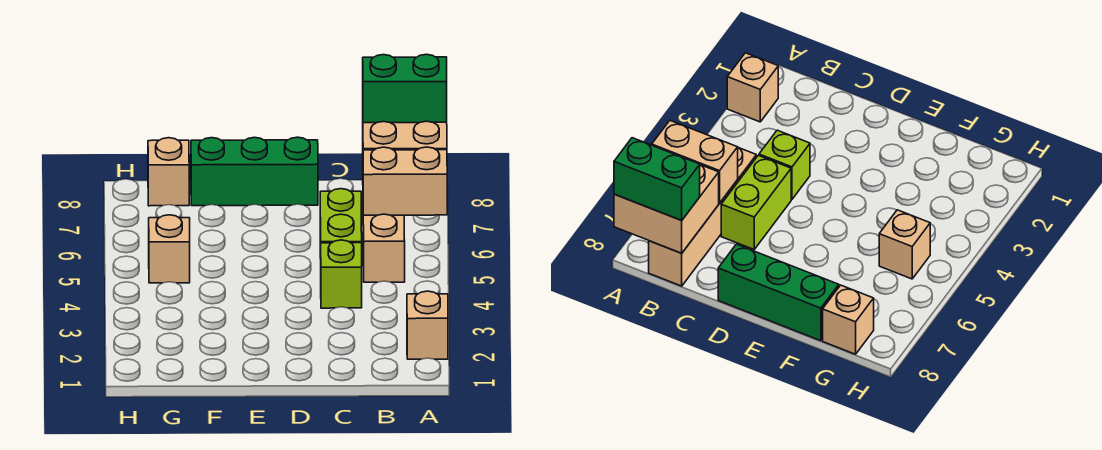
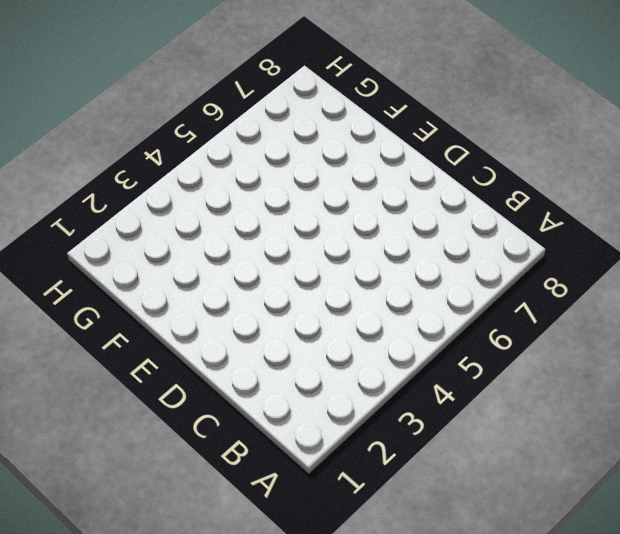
none -> tan brick A2 level 1
none -> tan brick B5:B8 level 1

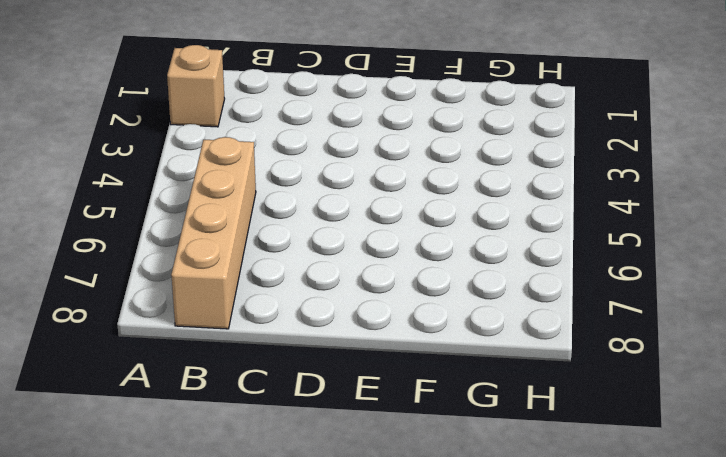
none -> lime brick C4 level 1
none -> lime brick C5:C6 level 1

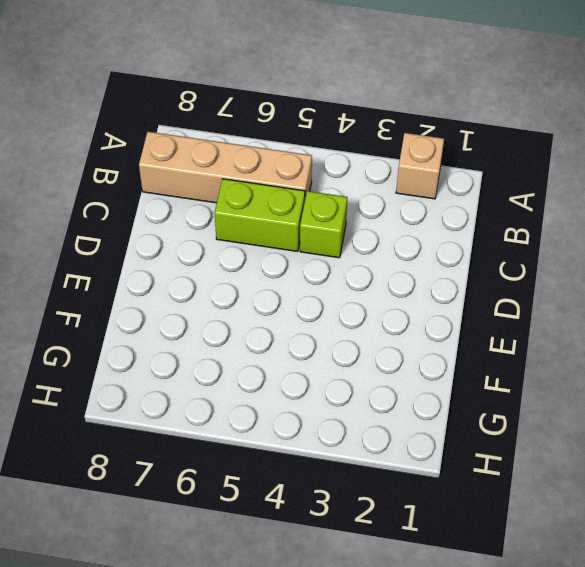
none -> green brick D8:F8 level 1
none -> tan brick G5 level 1

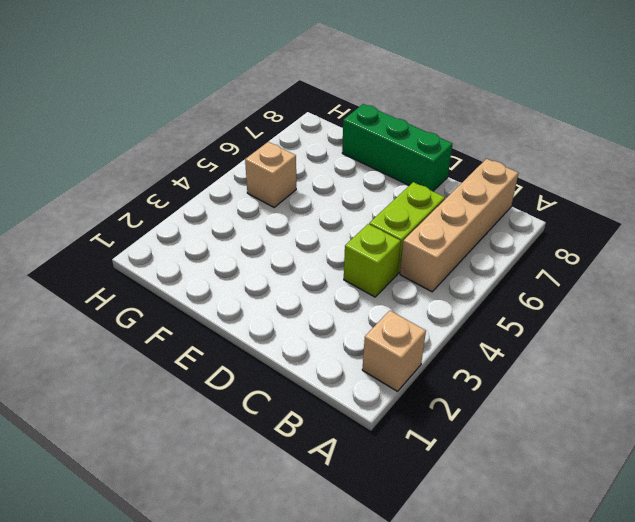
none -> tan brick G8 level 1
none -> tan brick A6:B6 level 2

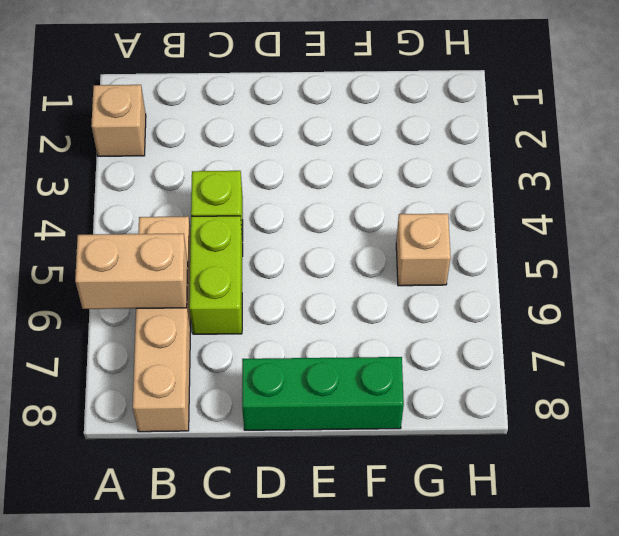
none -> tan brick G8 level 1
none -> tan brick A7:B8 level 2

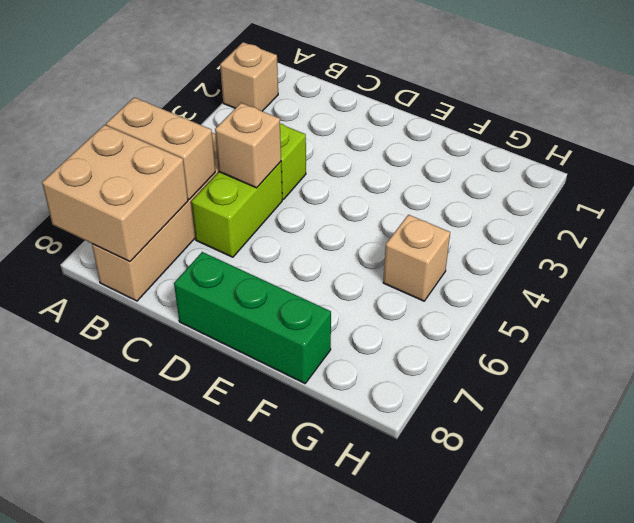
tan brick C5 level 2 -> tan brick G8 level 1
none -> green brick A8:B8 level 3

